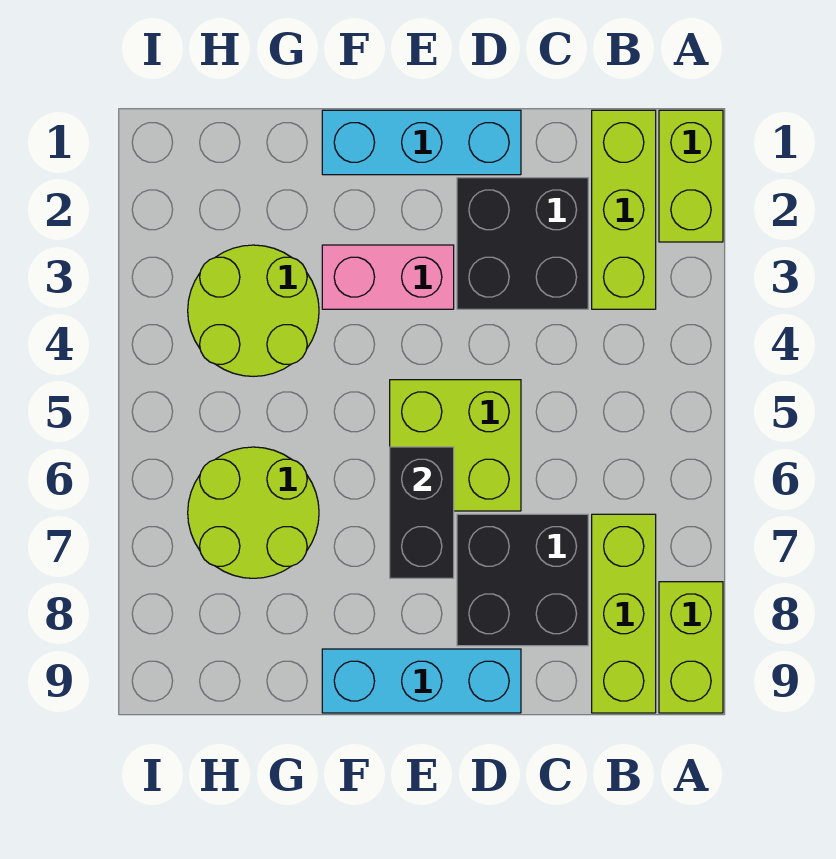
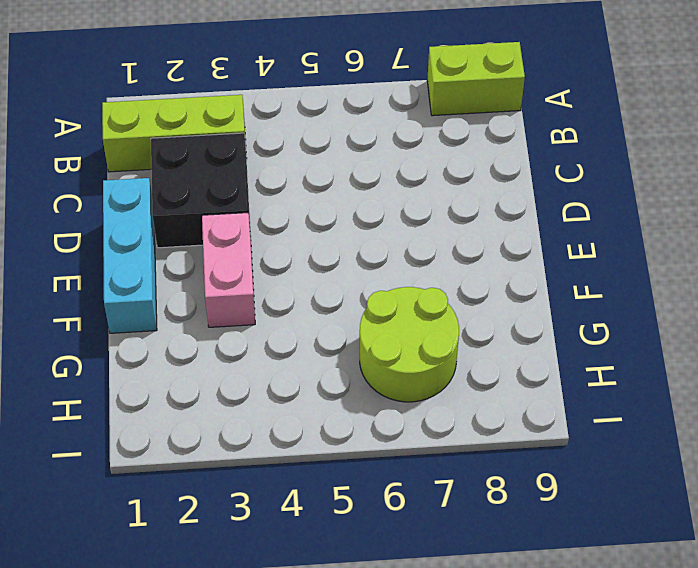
none -> lime brick A1:A2 level 1
none -> lime brick B7:B9 level 1
none -> black brick C7:D8 level 1

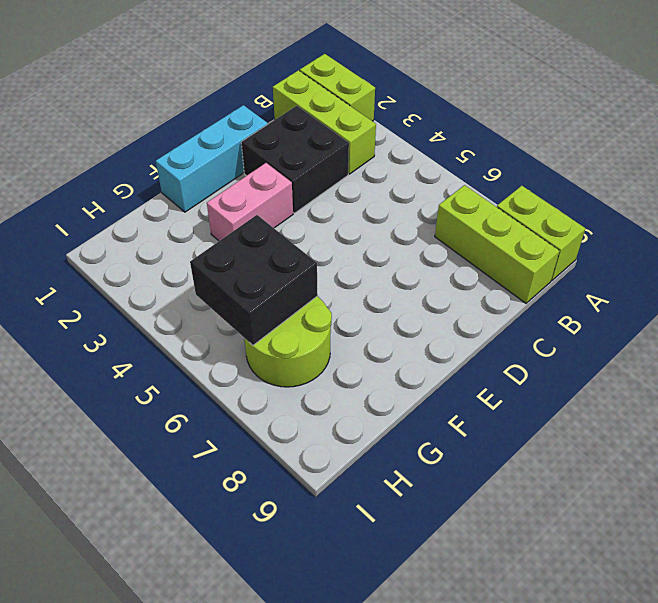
black brick G5:H6 level 2 -> black brick C7:D8 level 1
none -> lime brick D5:E6 level 1
none -> cyan brick D9:F9 level 1
none -> lime round brick G3:H4 level 1

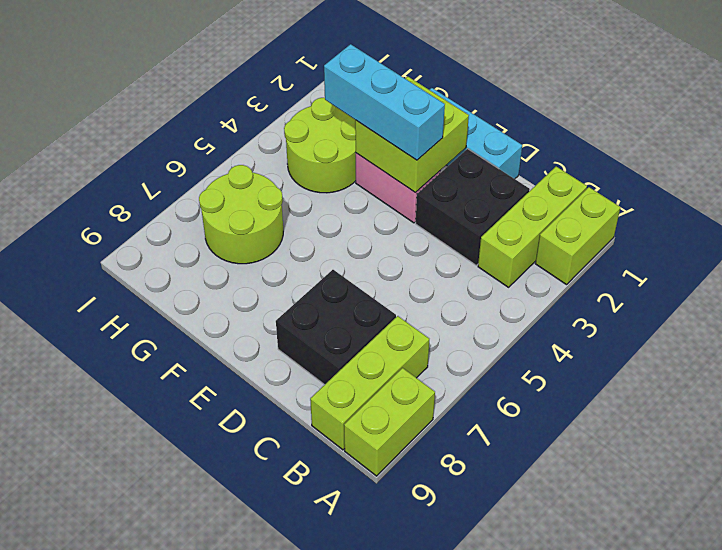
lime brick E2:F3 level 2 -> lime brick D5:E6 level 1
cyan brick E3:G3 level 3 -> cyan brick D9:F9 level 1
none -> black brick E6:E7 level 2

